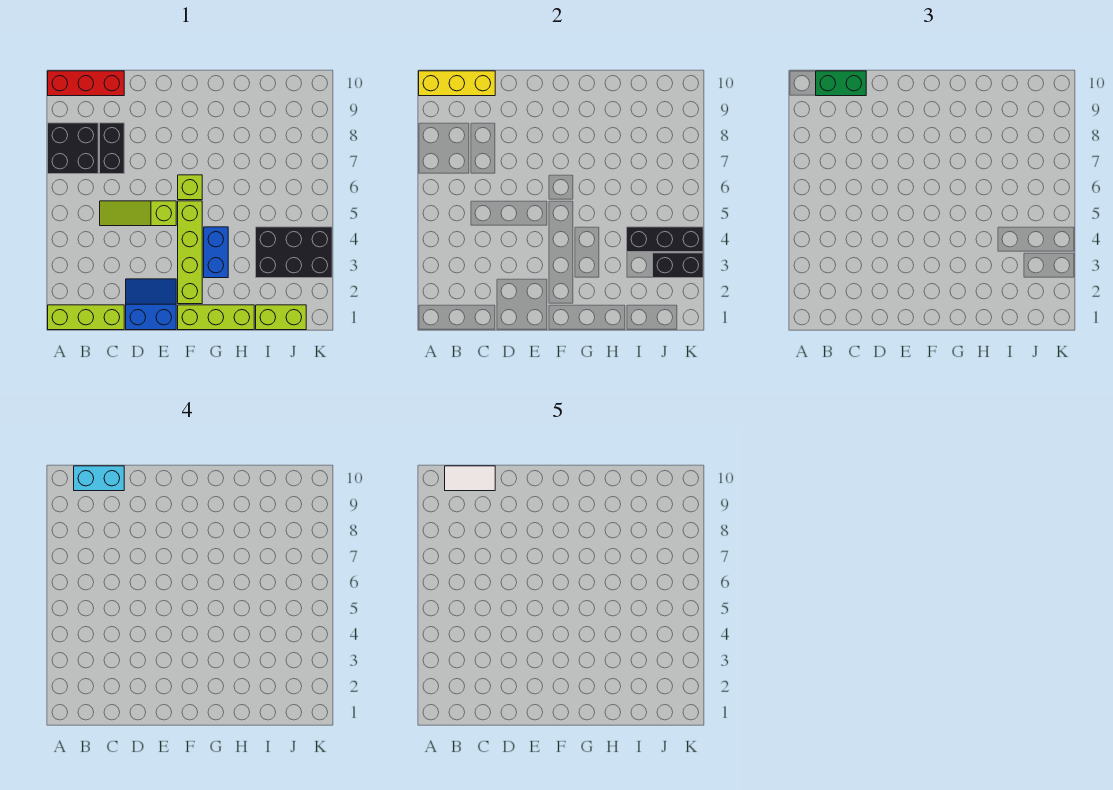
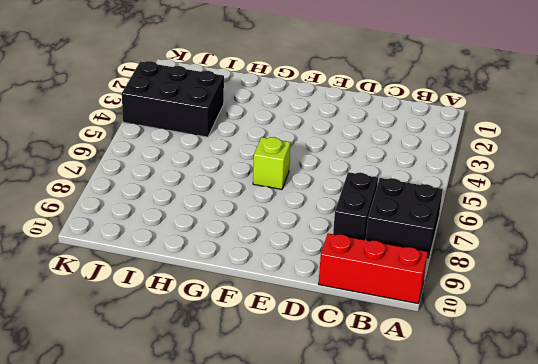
none -> lime brick A1:C1 level 1
none -> lime slope C5:E5 level 1 top E
none -> blue slope D1:E2 level 1 top 1

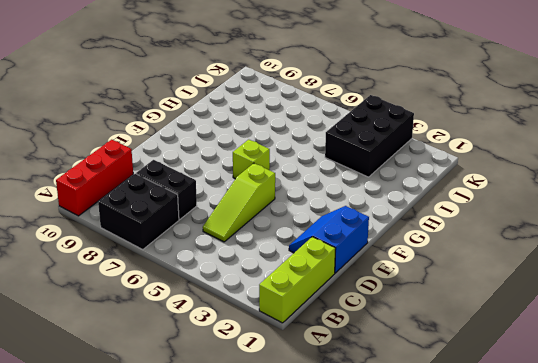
none -> lime brick F1:H1 level 1
none -> lime brick F2:F5 level 1
none -> blue brick G3:G4 level 1

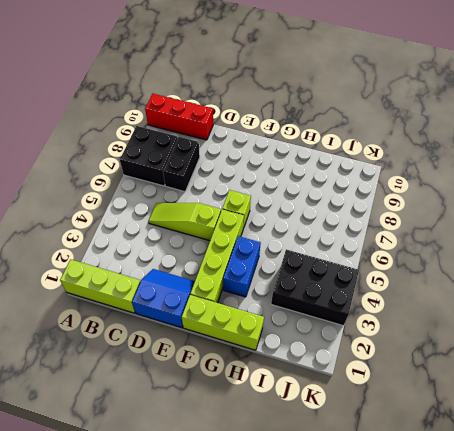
none -> lime brick I1:J1 level 1
none -> yellow brick A10:C10 level 2
none -> black brick I4:K4 level 2

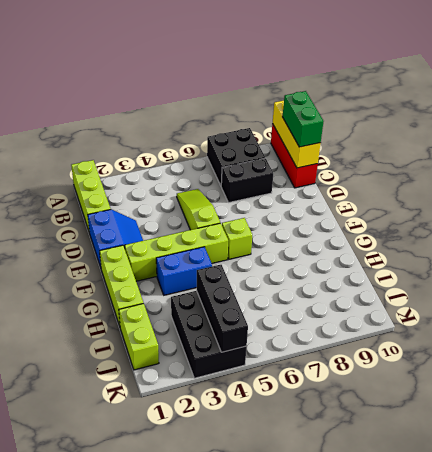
none -> black brick J3:K3 level 2
none -> cyan brick B10:C10 level 4
none -> white tile B10:C10 level 5

